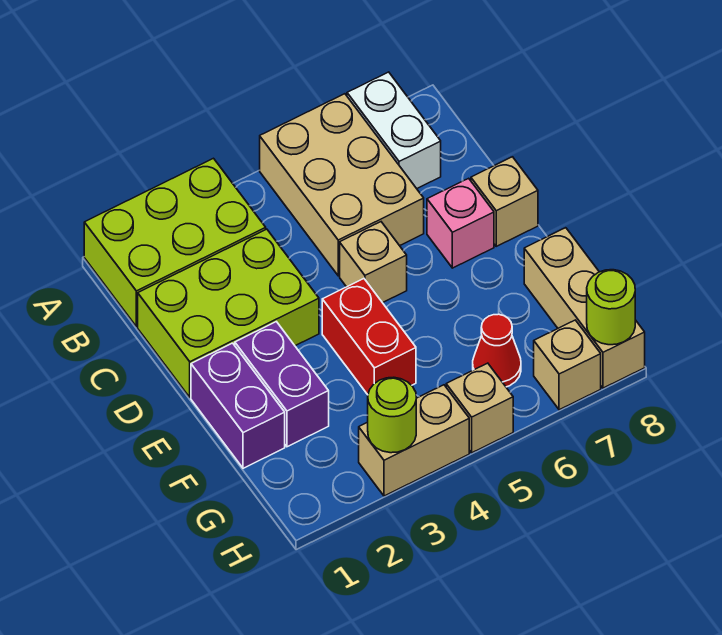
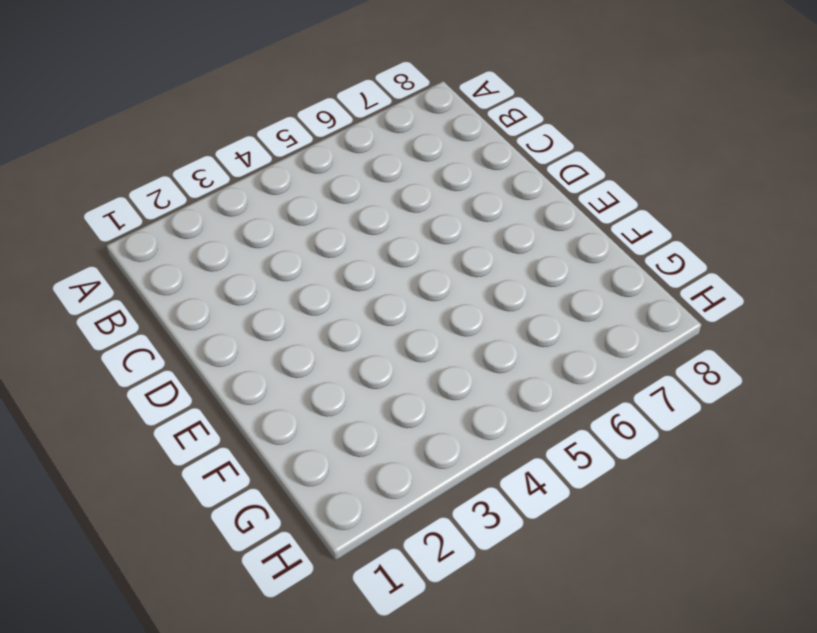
none -> lime brick A1:B3 level 1
none -> tan brick A5:C6 level 1
none -> white brick A7:B7 level 1

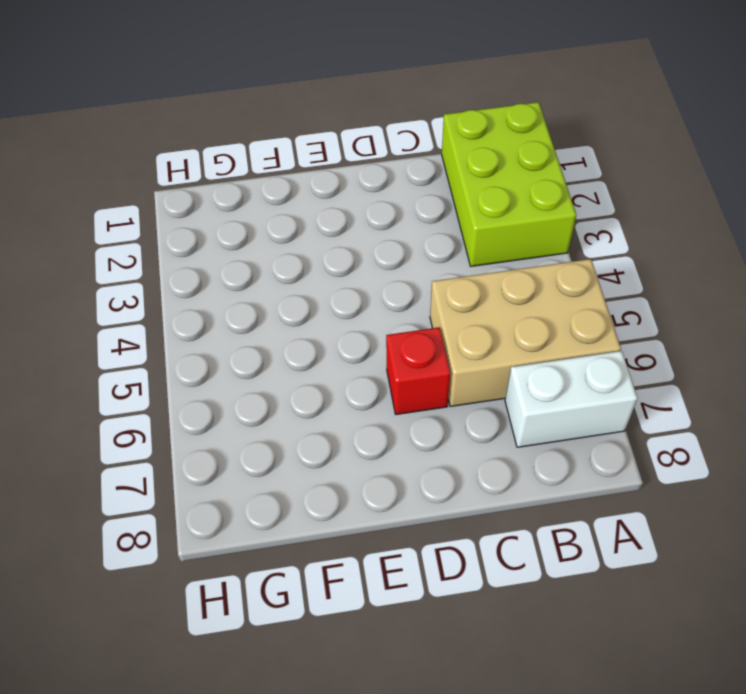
red brick D6 level 1 -> none
none -> lime brick C1:D3 level 1
none -> tan brick D5 level 1
none -> pink brick D7 level 1

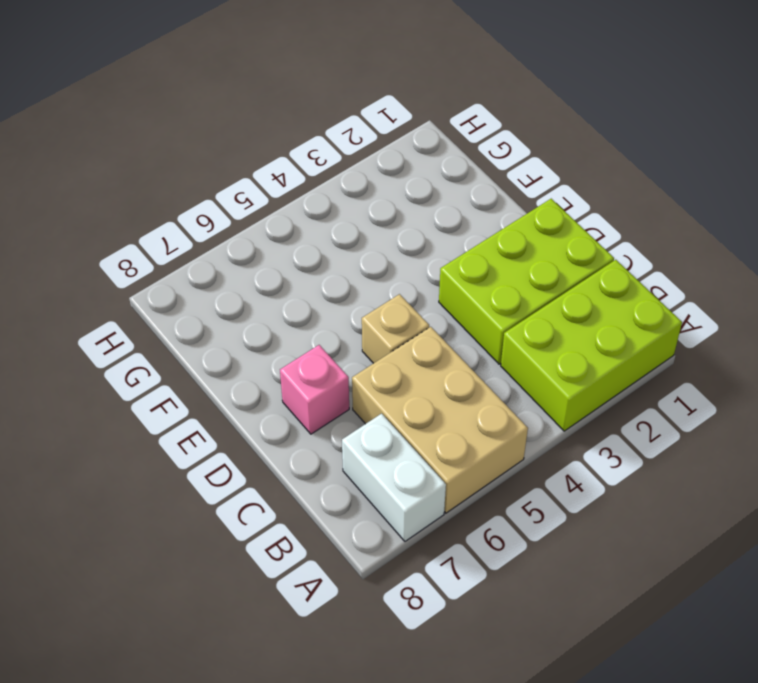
none -> tan brick D8 level 1
none -> purple brick E1:F1 level 1
none -> purple brick E2:F2 level 1

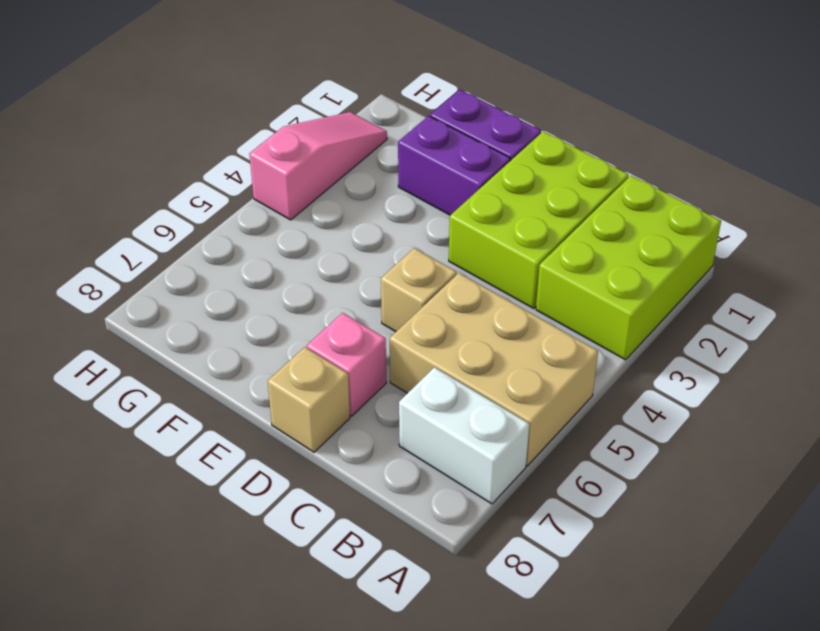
pink slope H2:H4 level 1 top 4 -> tan brick H3:H4 level 1
none -> red brick E4:F4 level 1
none -> tan brick F8:H8 level 1
none -> red cone G6 level 1

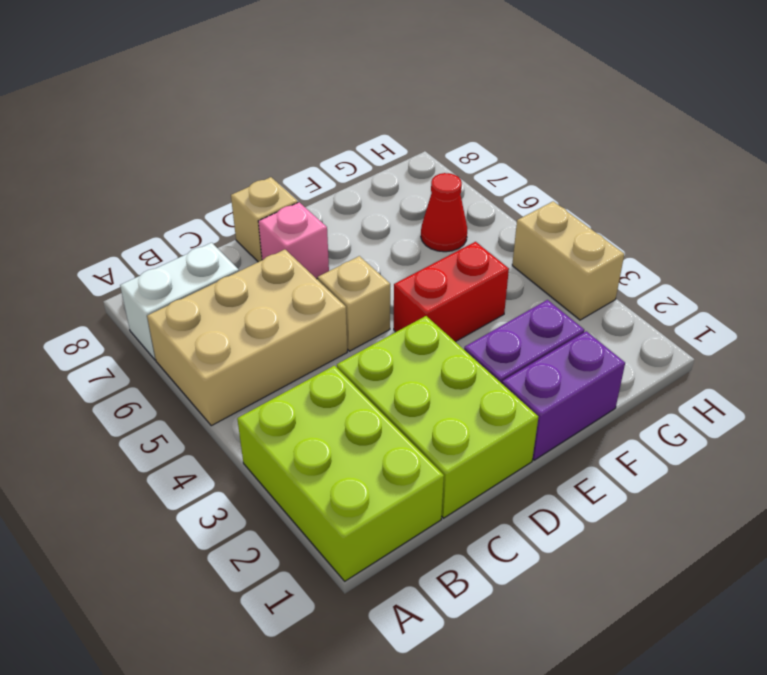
none -> tan brick F8:H8 level 1
none -> tan brick H5 level 1
none -> tan brick H7 level 1

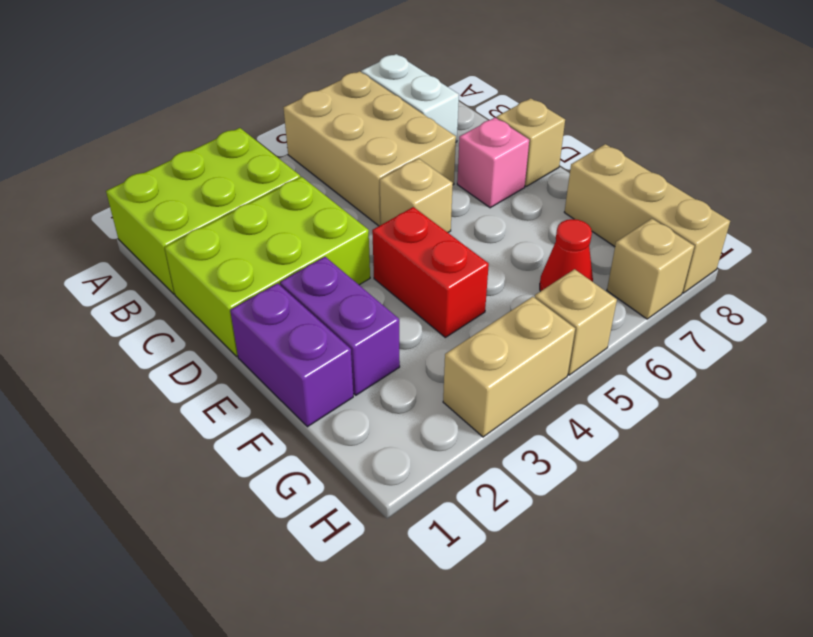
none -> lime round brick H3 level 2
none -> lime round brick H8 level 2

